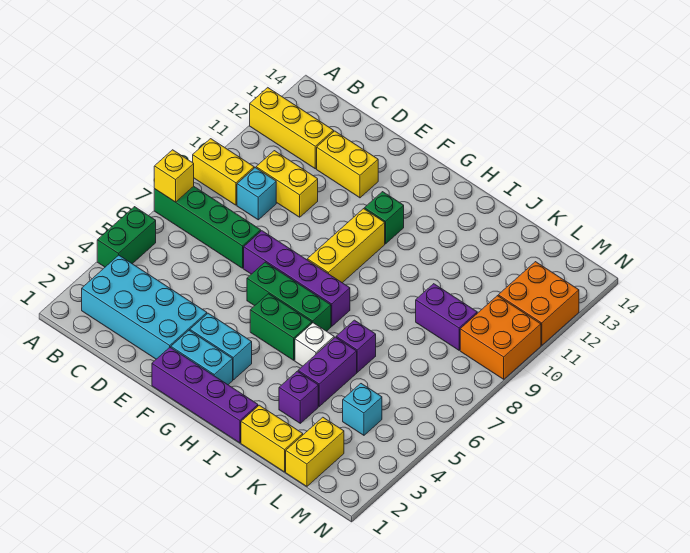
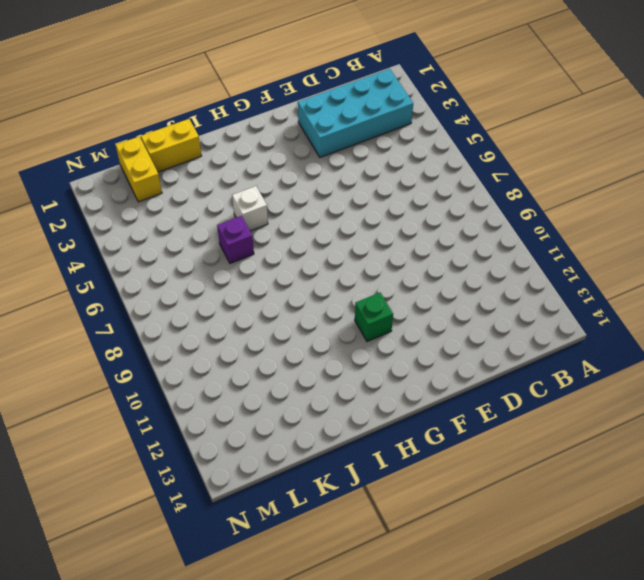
none -> green brick A4:A5 level 1
none -> green brick A7:D7 level 1
none -> yellow brick A9:B9 level 1

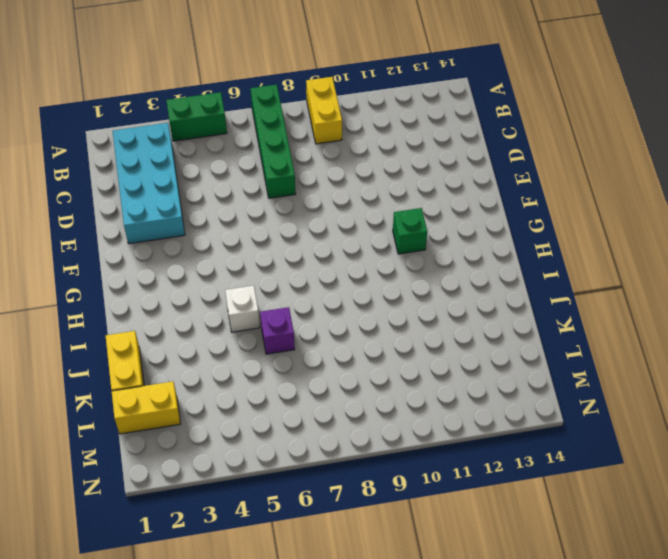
none -> yellow brick A12:C12 level 1
none -> cyan brick C9 level 1
none -> yellow brick C10:D10 level 1

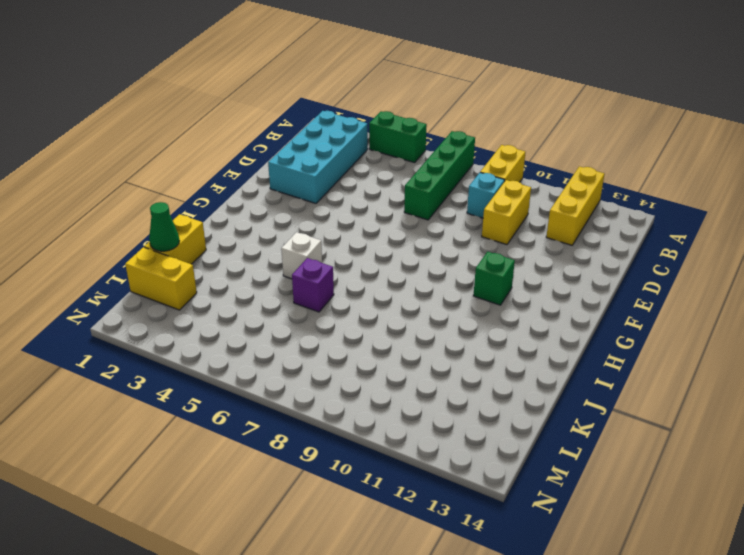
green cone K1 level 2 -> none
none -> yellow brick D12:E12 level 1
none -> purple brick E7:H7 level 1
none -> purple brick F1:I1 level 1

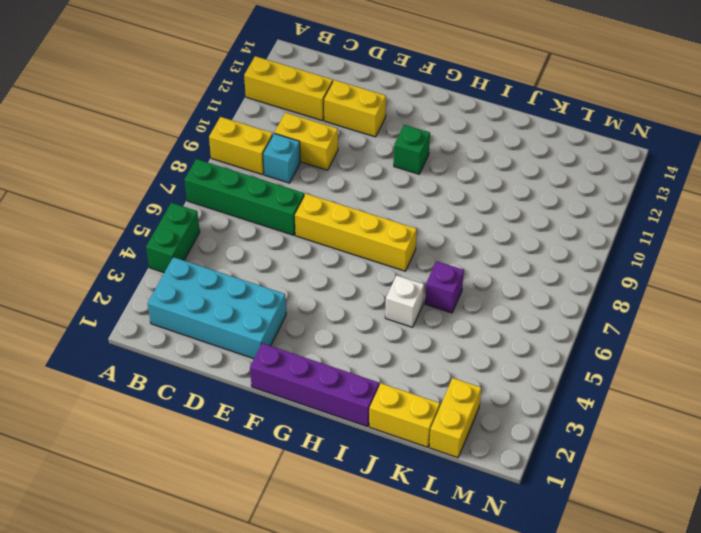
yellow brick E7:H7 level 1 -> purple brick E7:H7 level 1
none -> cyan brick F2:G2 level 1
none -> cyan brick F3:G3 level 1
none -> green brick F6:H6 level 1

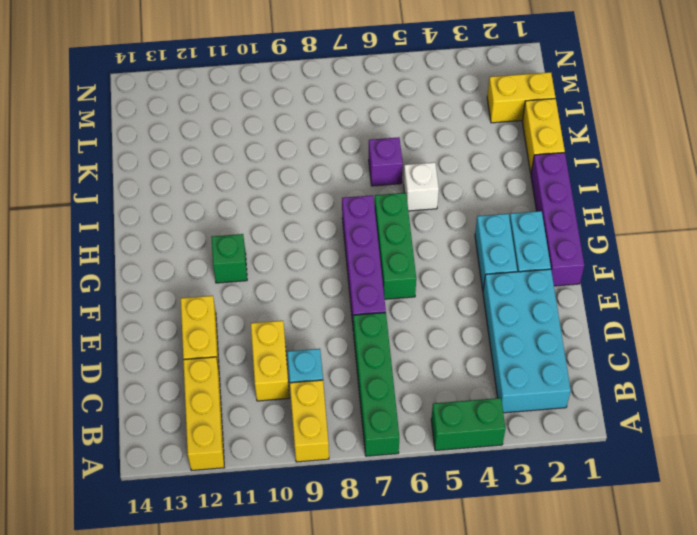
none -> green brick G5:H5 level 1
none -> yellow brick G8:G10 level 1
none -> purple brick J3 level 1

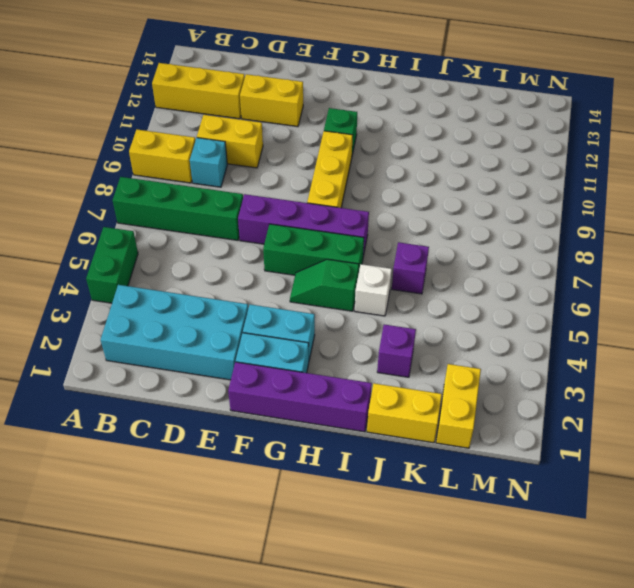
green slope G5:H5 level 1 top H -> green brick G5:H5 level 1
none -> purple brick J4:J5 level 1
none -> purple brick K9:L9 level 1
none -> cyan brick L4 level 1

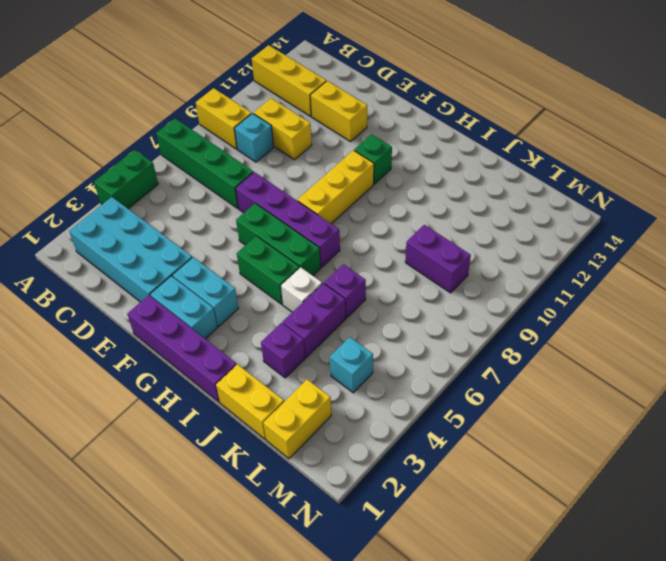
none -> orange brick M9:N10 level 1
none -> orange brick M11:N12 level 1
none -> yellow brick A7 level 2

